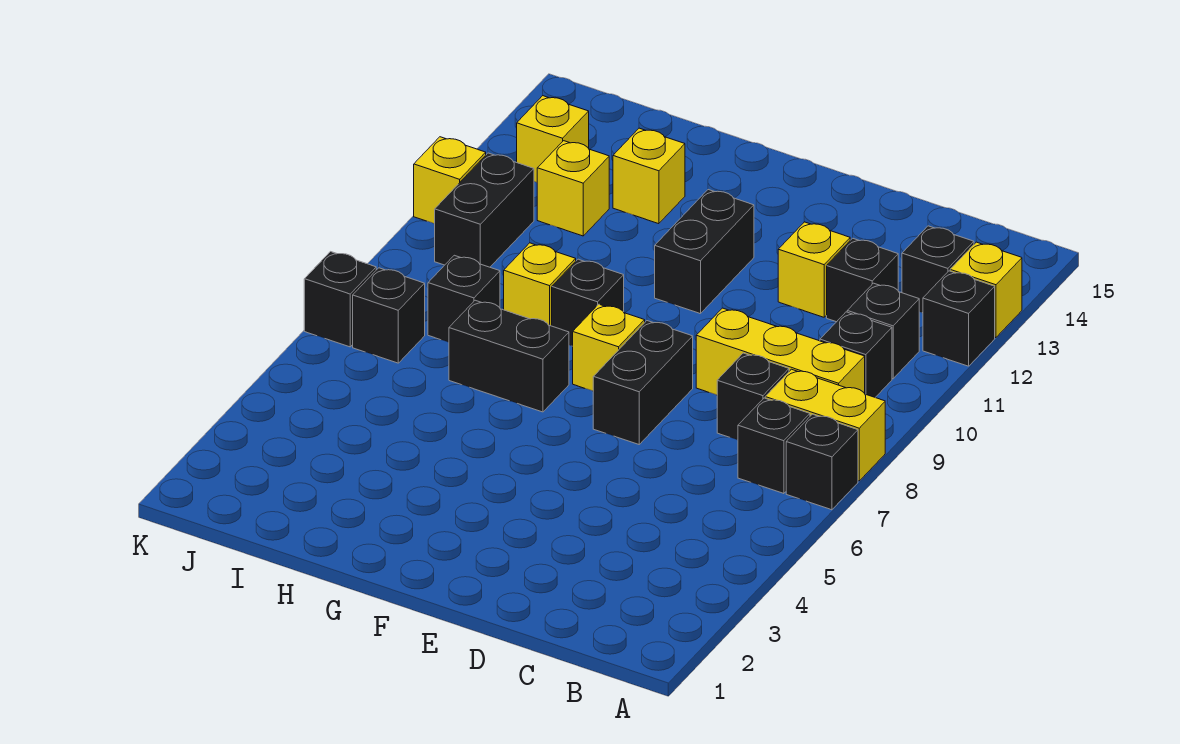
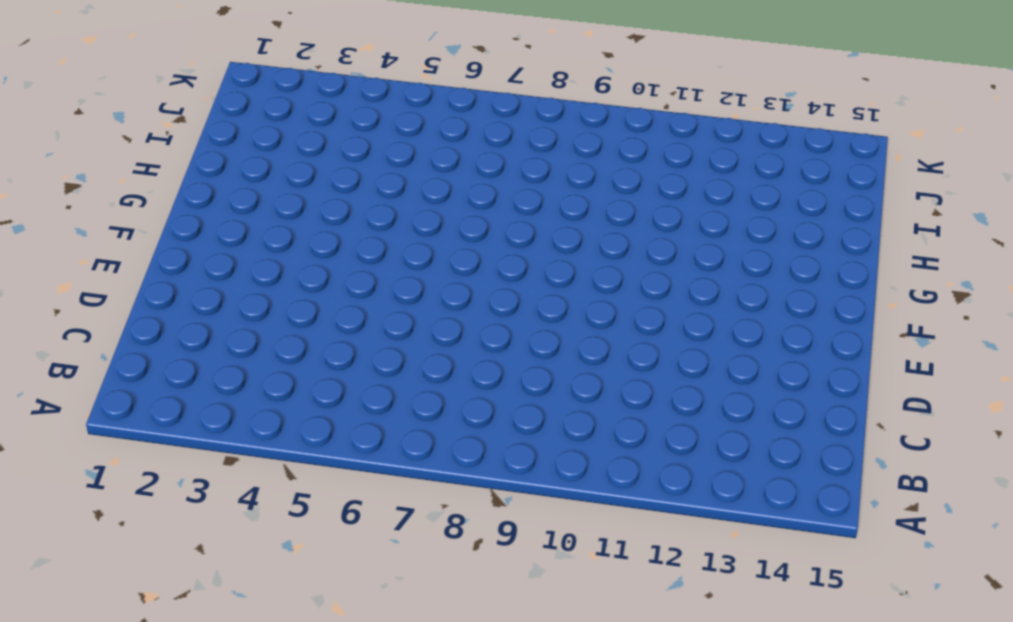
none -> black brick A7 level 1
none -> yellow brick A8:B8 level 1
none -> black brick A12 level 1

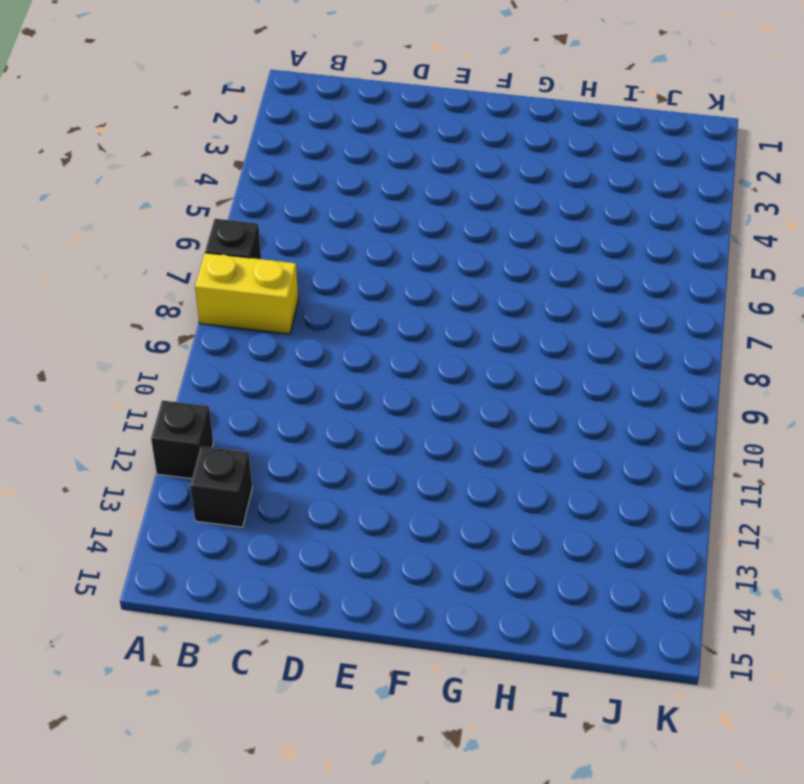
none -> yellow brick A13 level 1
none -> black brick B7 level 1
none -> yellow brick B9:D9 level 1

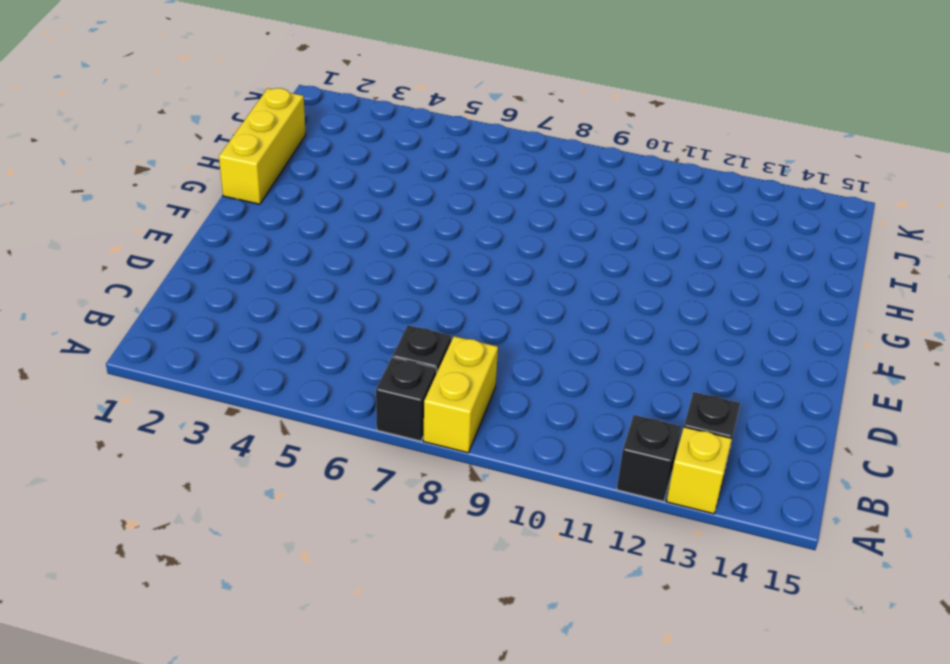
yellow brick G1:I1 level 1 -> yellow brick B9:D9 level 1
none -> black brick B10 level 1
none -> black brick B11 level 1
none -> black brick C8 level 1

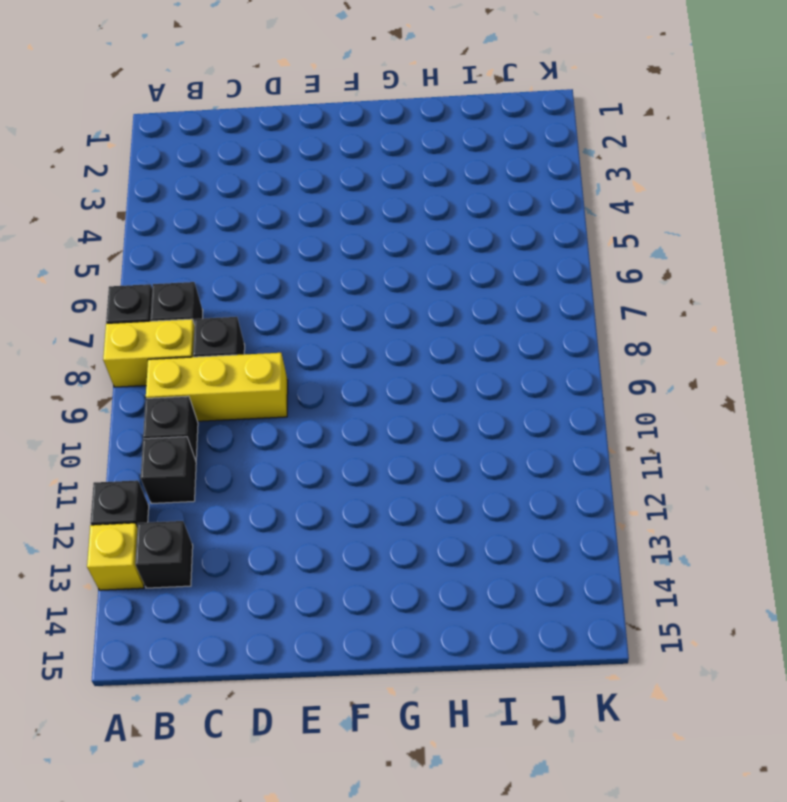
none -> black brick C12 level 1
none -> yellow brick D12 level 1
none -> black brick E7:E8 level 1

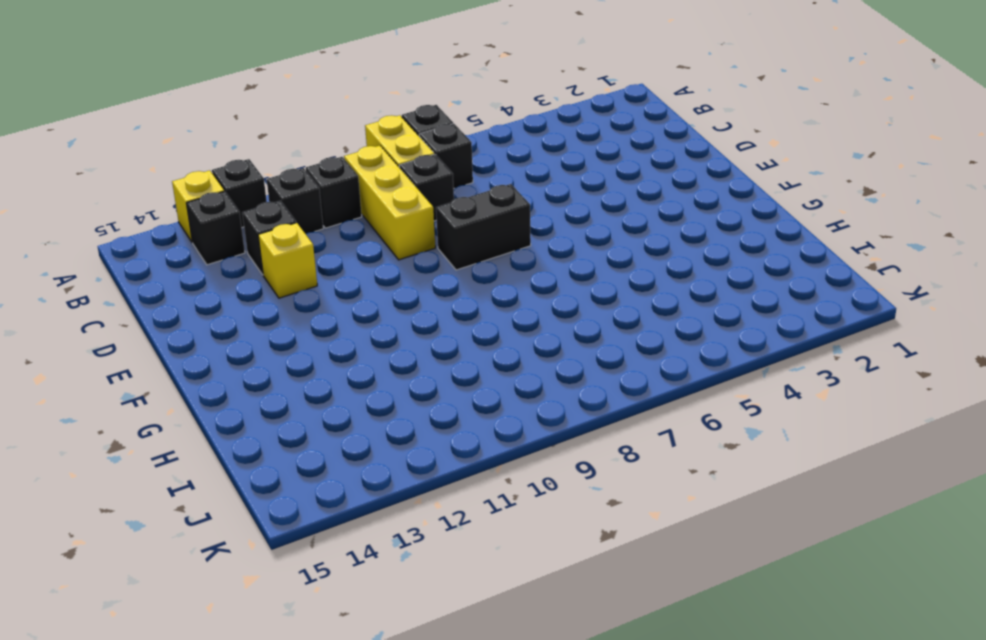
none -> yellow brick F8 level 1
none -> black brick F11:F12 level 1
none -> black brick G7:H7 level 1

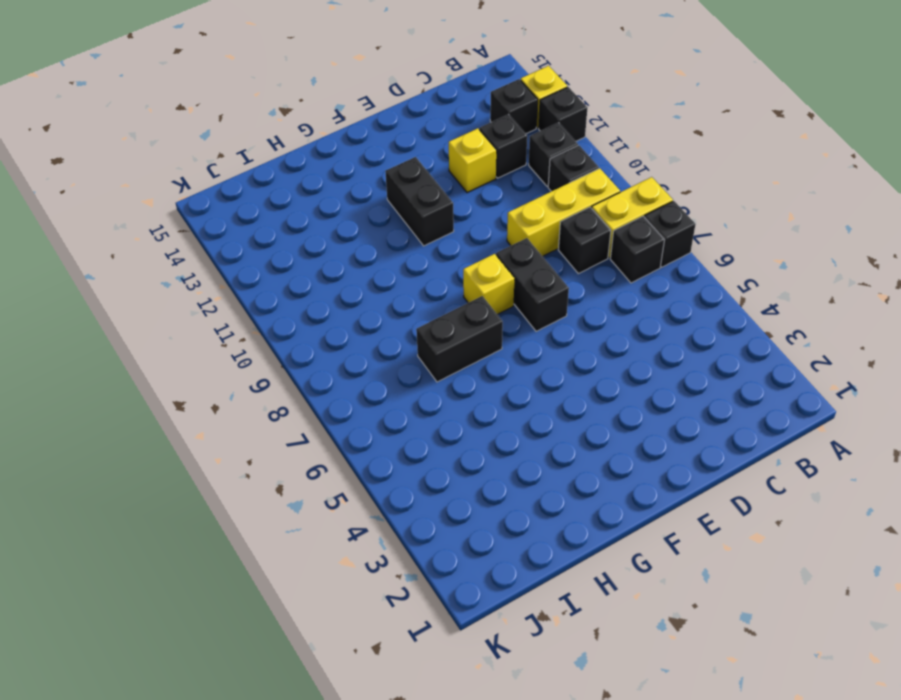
none -> black brick G9 level 1
none -> yellow brick H9 level 1
none -> yellow brick H13 level 1

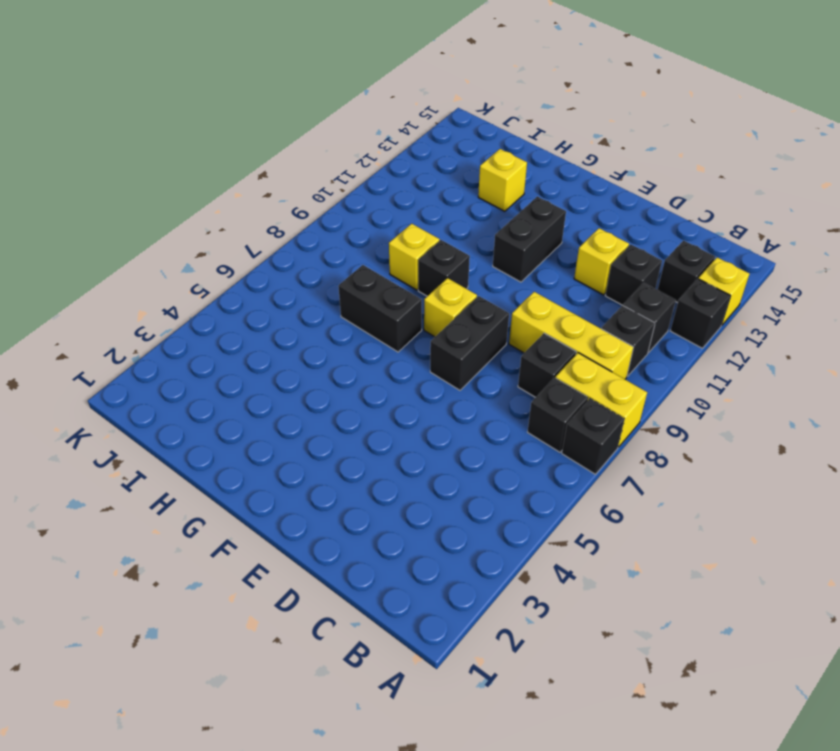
none -> black brick I8 level 1
none -> yellow brick I12 level 1
none -> black brick J7 level 1

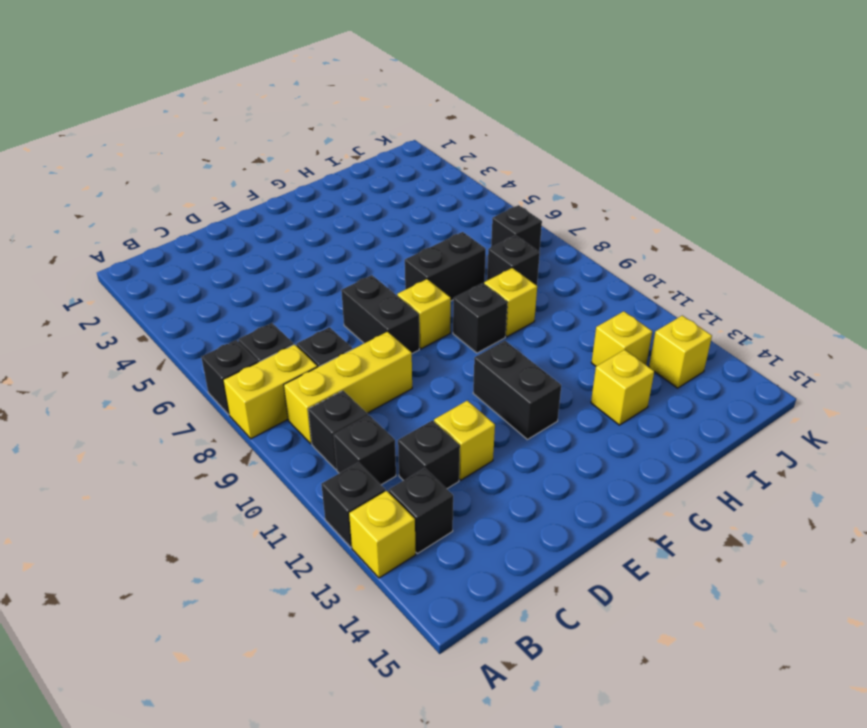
none -> black brick J10:J11 level 1
none -> black brick K7 level 1
none -> yellow brick K11 level 1

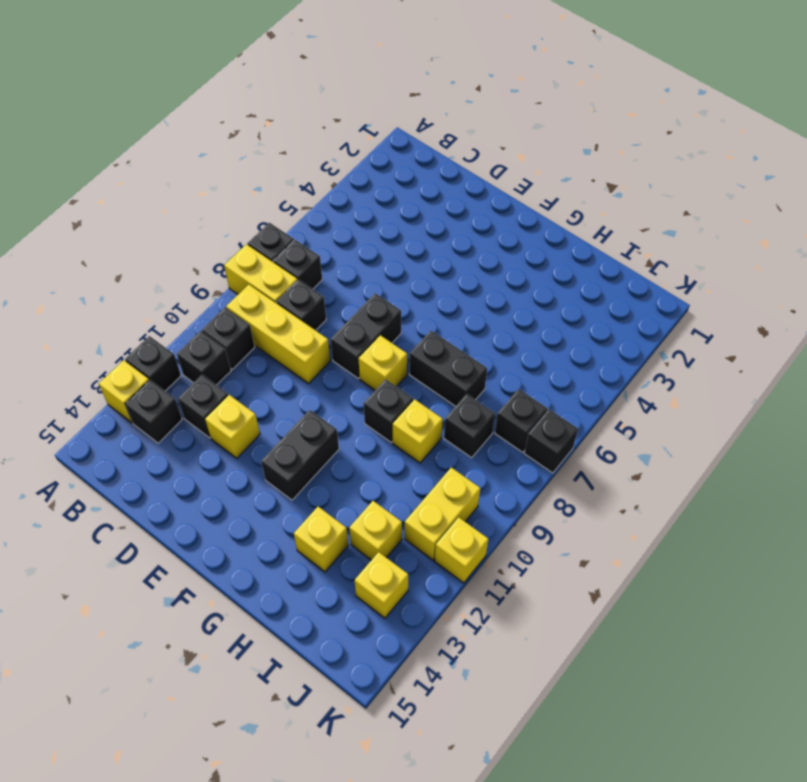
yellow brick J10:J11 level 1 -> black brick J10:J11 level 1

